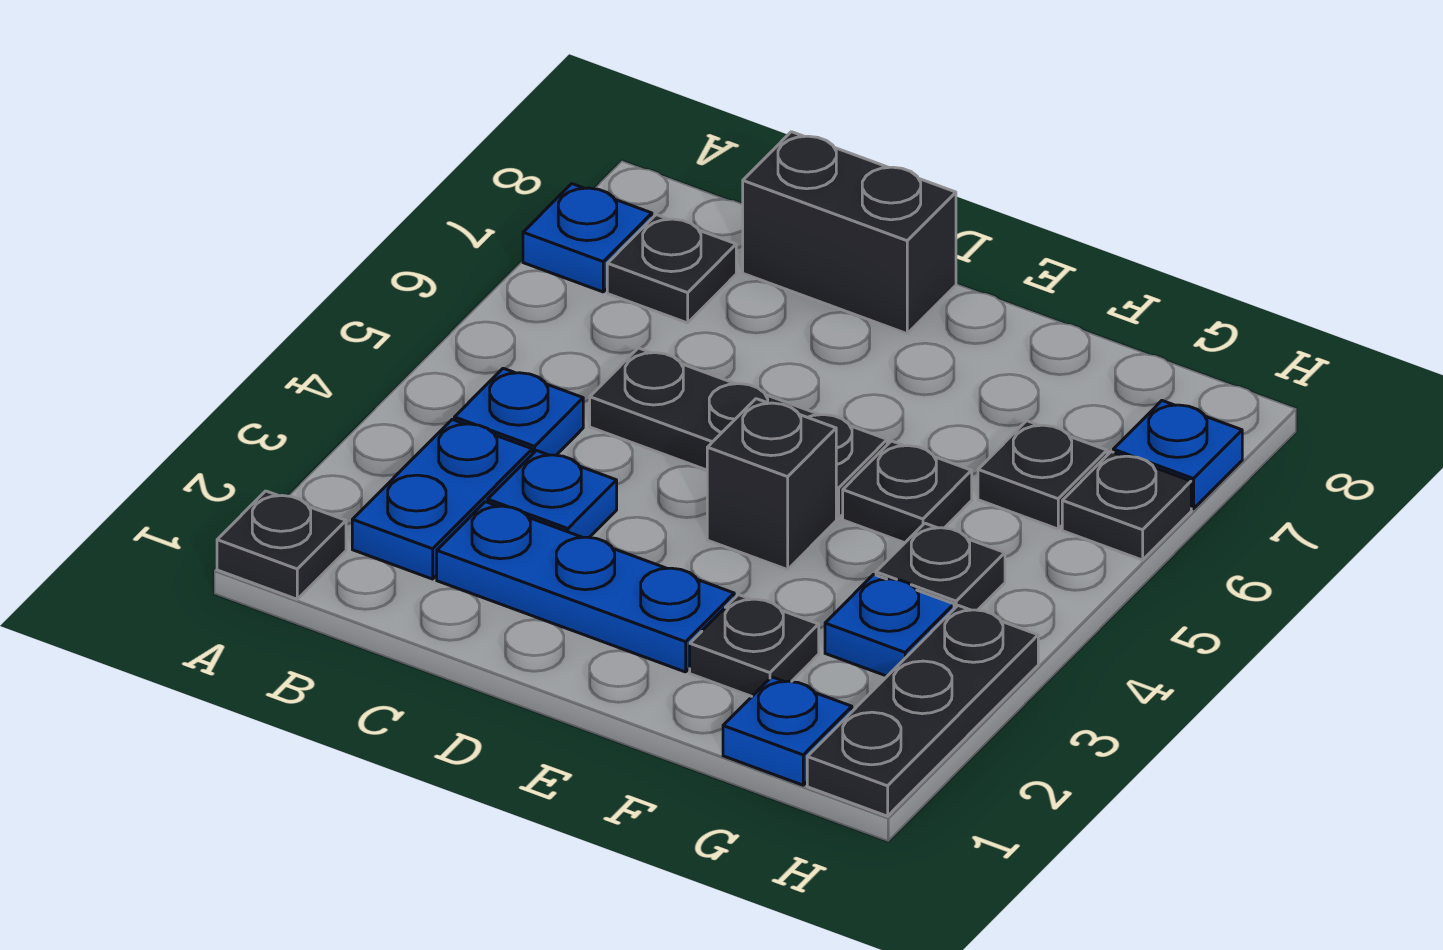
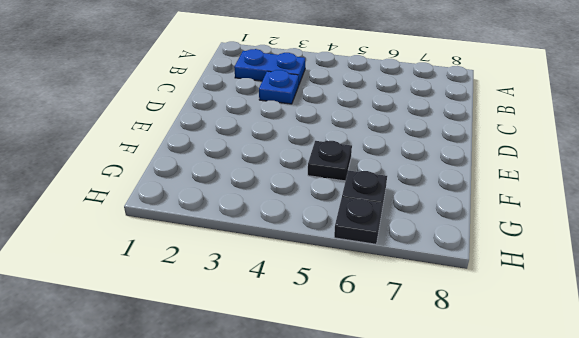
none -> black plate A1 level 1
none -> blue plate A7 level 1
none -> blue plate B4 level 1

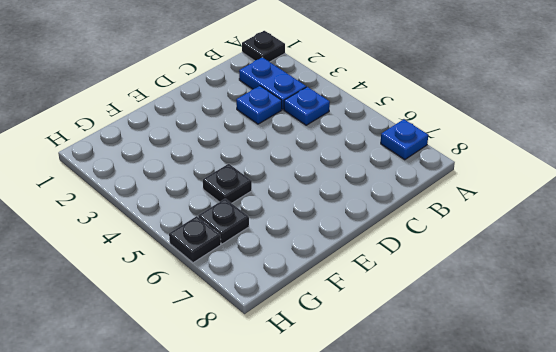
none -> black plate B7 level 1
none -> blue plate C2:E2 level 1
none -> black plate C5:E5 level 1

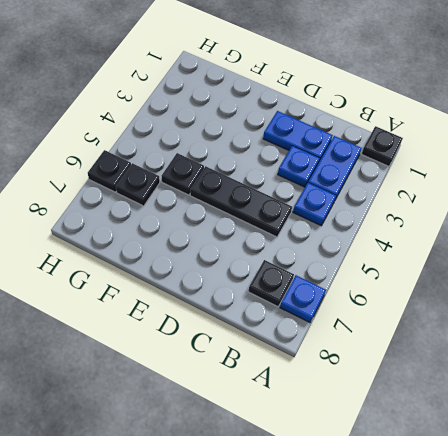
blue plate C2:D2 level 1 -> blue plate C2:E2 level 1
none -> black brick C8:D8 level 1
none -> black brick E4 level 1
none -> black plate F2 level 1

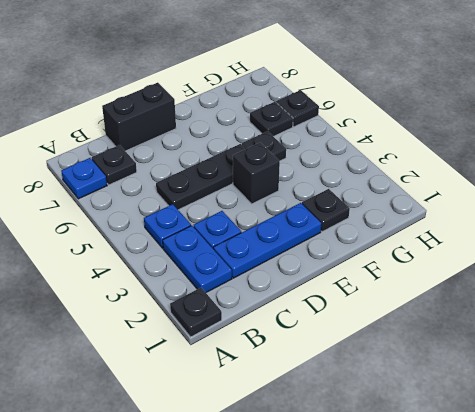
none -> blue plate G1 level 1
none -> blue plate G3 level 1
none -> black plate G4 level 1

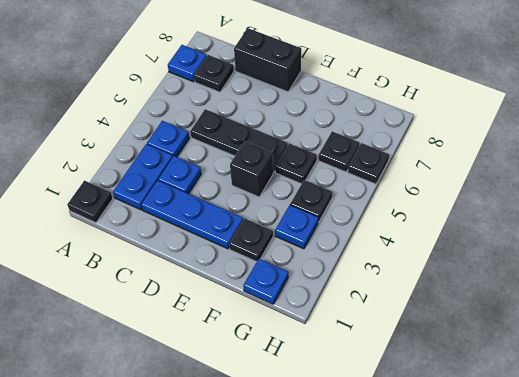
none -> black plate H1:H3 level 1
none -> blue plate H7 level 1

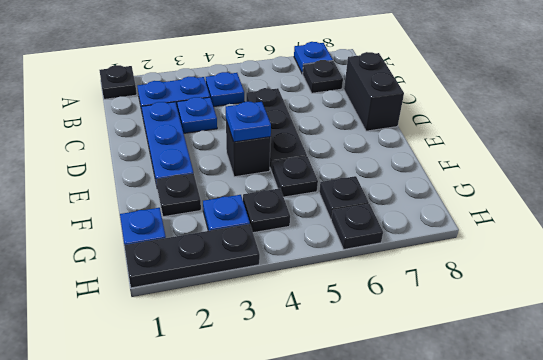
blue plate E4 level 2 -> blue plate H7 level 1

